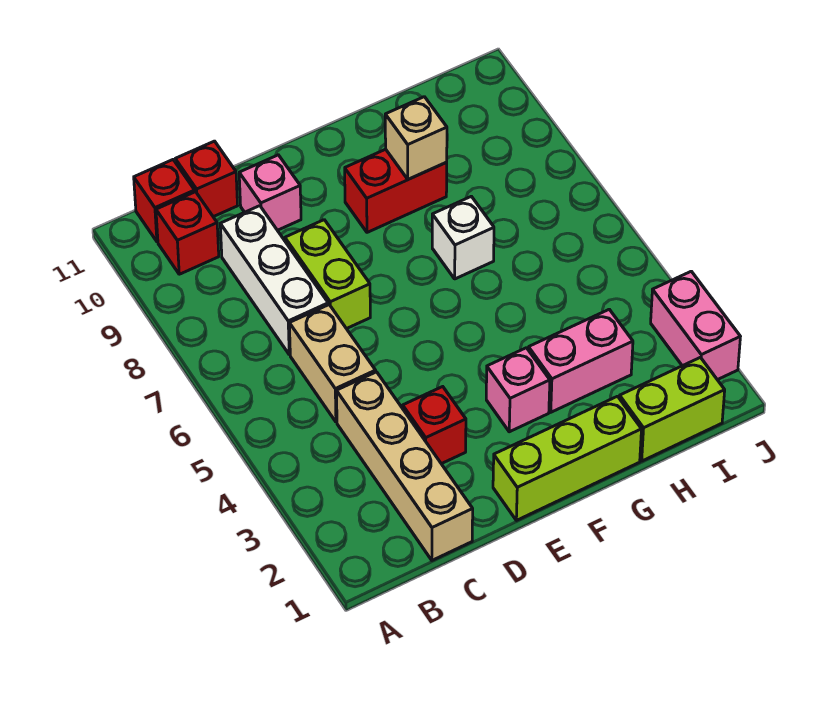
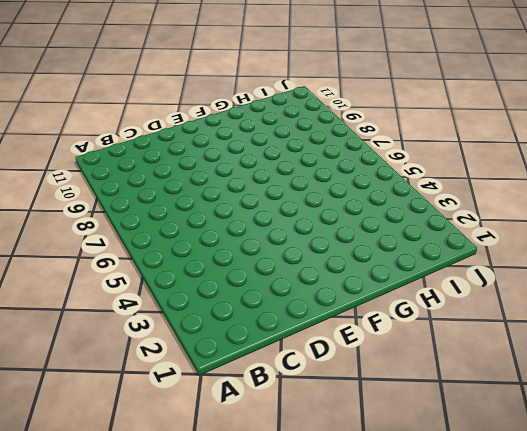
none -> red brick B10 level 1
none -> red brick B11 level 1
none -> tan brick C1:C4 level 1

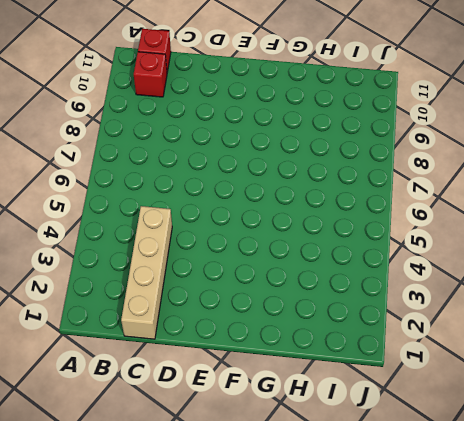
none -> tan brick C5:C6 level 1
none -> white brick C7:C9 level 1
none -> red brick C11 level 1

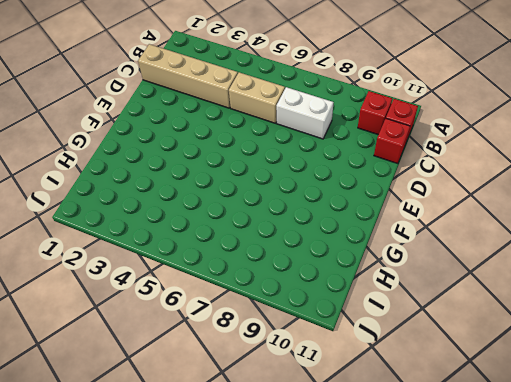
white brick C7:C8 level 1 -> white brick C7:C9 level 1
none -> red brick D3 level 1
none -> lime brick D7:D8 level 1
none -> pink brick D10 level 1

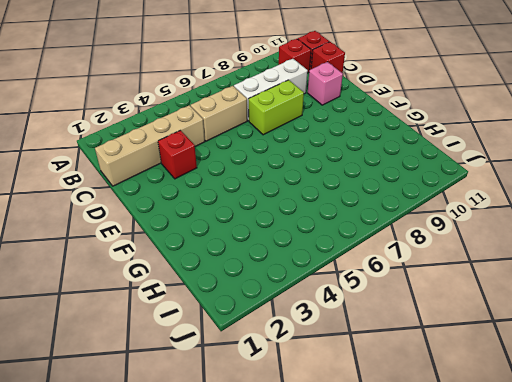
none -> lime brick E1:G1 level 1
none -> pink brick F3 level 1
none -> red brick F9:G9 level 1

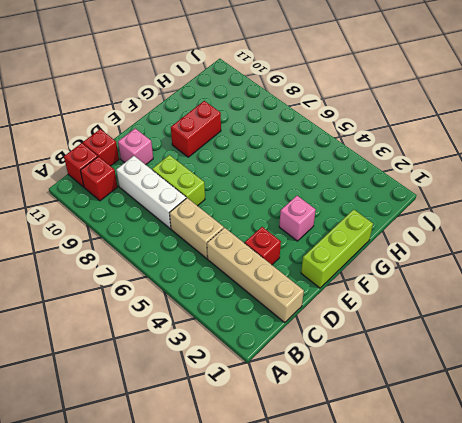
none -> pink brick G3:H3 level 1
none -> white brick G7 level 1
none -> lime brick H1:I1 level 1

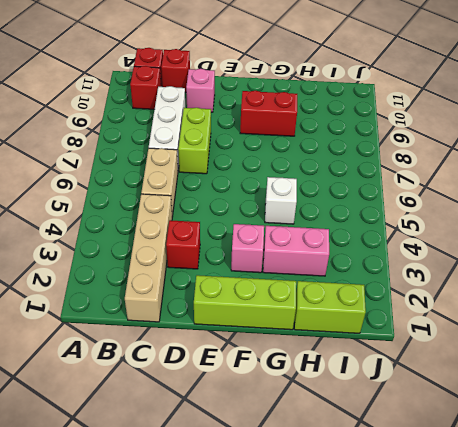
white brick G5 level 1 -> white brick G7 level 1
none -> pink brick J2:J3 level 1
none -> tan brick G9 level 2

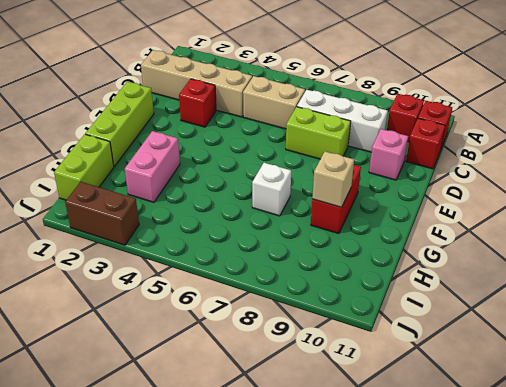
brown brick J2:J3 level 1 -> pink brick J2:J3 level 1
none -> pink brick F3 level 1

